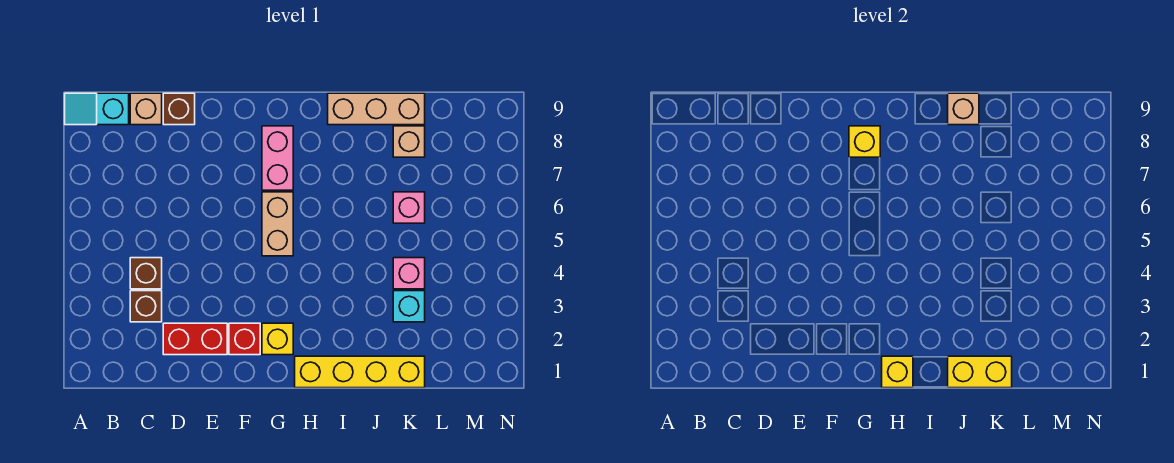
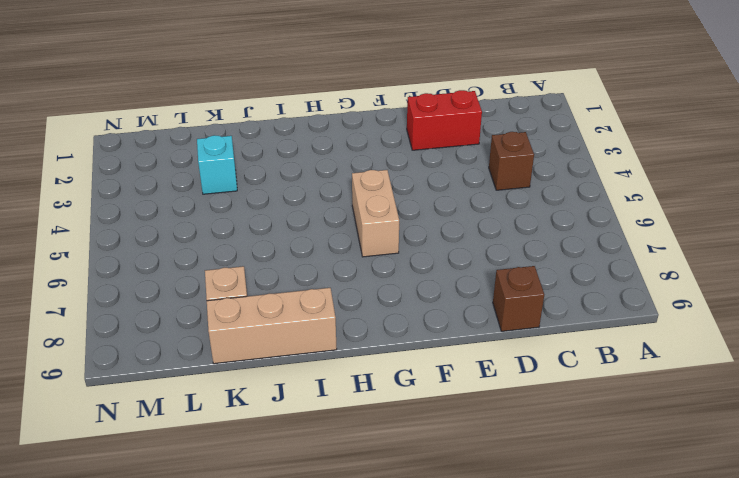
none -> cyan slope A9:B9 level 1 top B
none -> brown brick C3 level 1
none -> tan brick C9 level 1

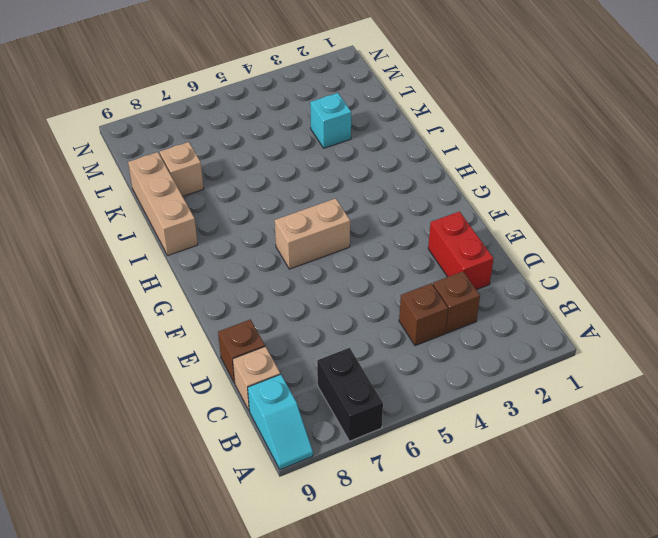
black brick A7:B7 level 1 -> none
none -> red brick F2 level 1
none -> yellow brick G2 level 1
none -> pink brick G7:G8 level 1

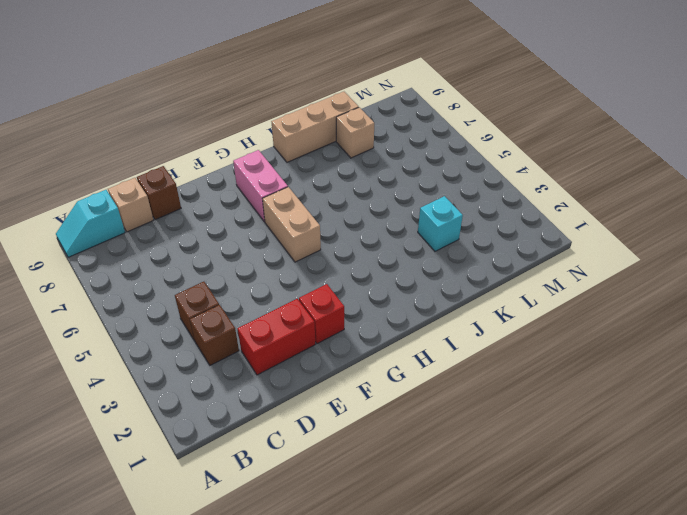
none -> yellow brick G2 level 1
none -> yellow brick H1:K1 level 1
none -> pink brick K4 level 1

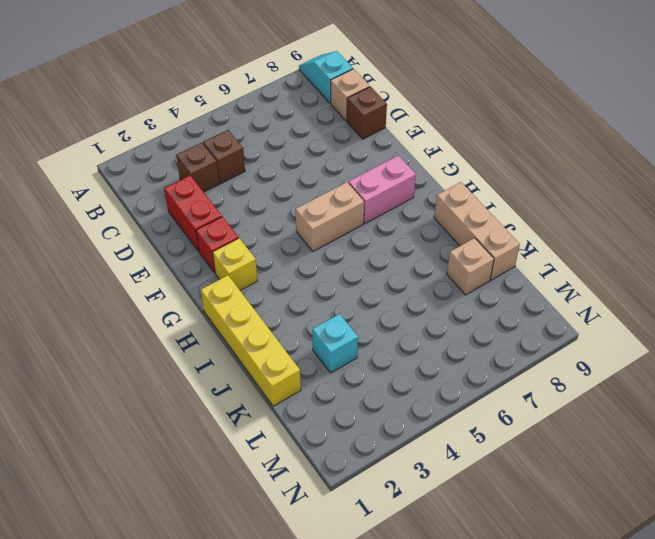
none -> pink brick K4 level 1
none -> pink brick K6 level 1
none -> yellow brick G8 level 2

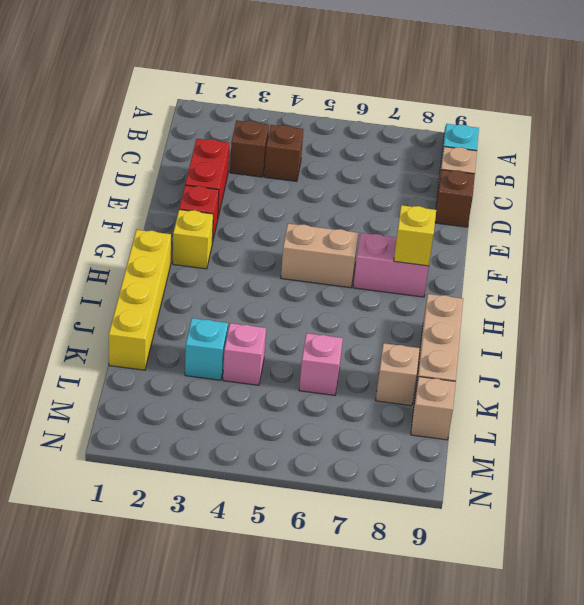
tan brick L9 level 1 -> tan brick J9 level 2
none -> yellow brick H1 level 2
none -> yellow brick J1:K1 level 2

